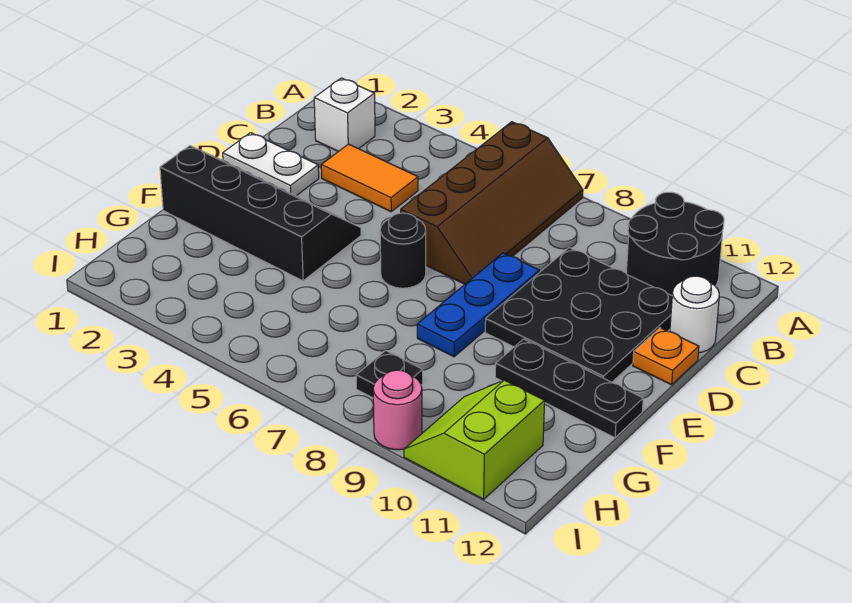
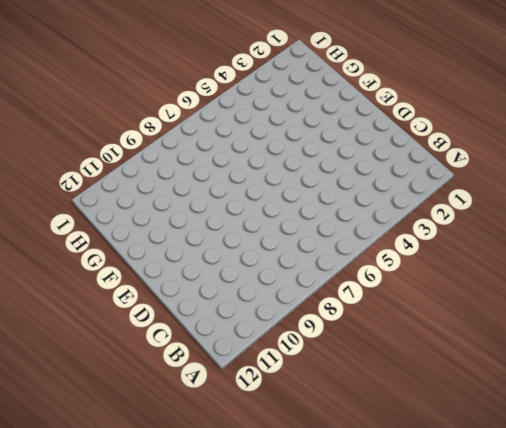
none -> brown slope A6:D7 level 1 top 6
none -> black round brick A10:B11 level 1
none -> white brick B2 level 1

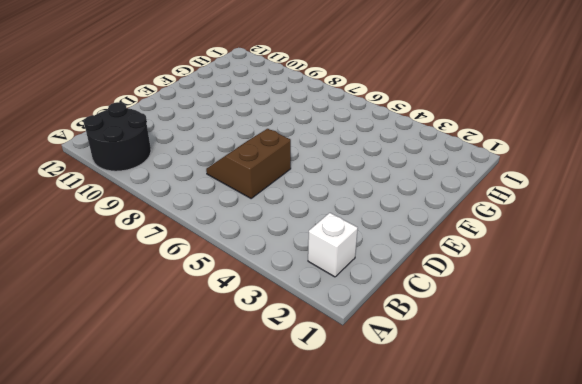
brown slope C6:D7 level 1 top 6 -> brown slope A6:D7 level 1 top 6
none -> orange tile C3:C4 level 1
none -> black plate C9:E11 level 1
none -> white round brick C12 level 1

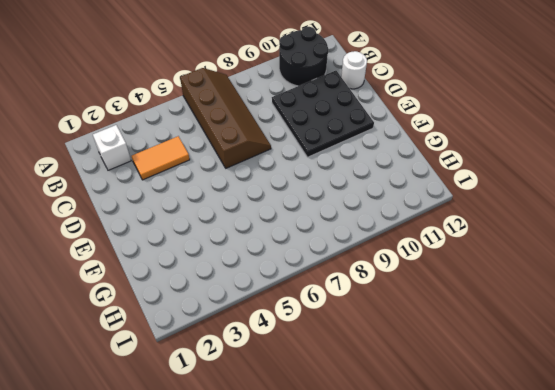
none -> white plate D1:D2 level 1
none -> blue plate D8:F8 level 1
none -> orange plate D12 level 1

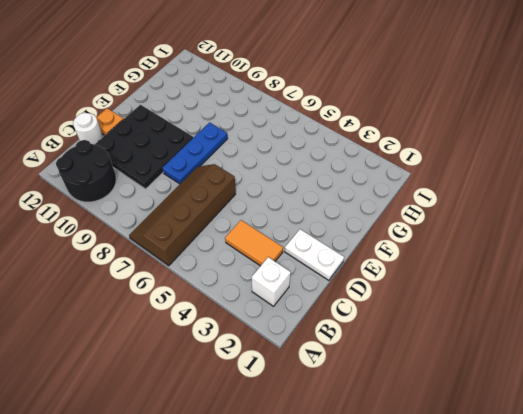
none -> black slope E1:F4 level 1 top F
none -> black round brick E6 level 1
none -> black plate F10:F12 level 1

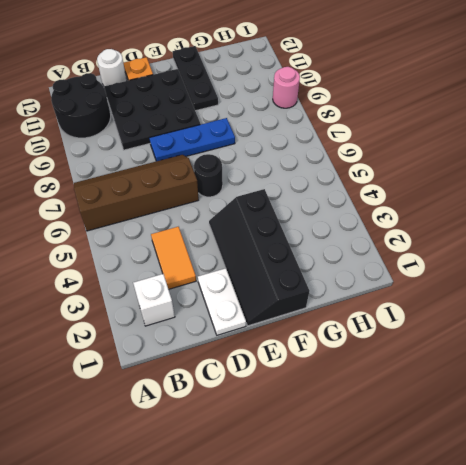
none -> black plate H8 level 1
none -> lime slope H10:I11 level 1 top 11

